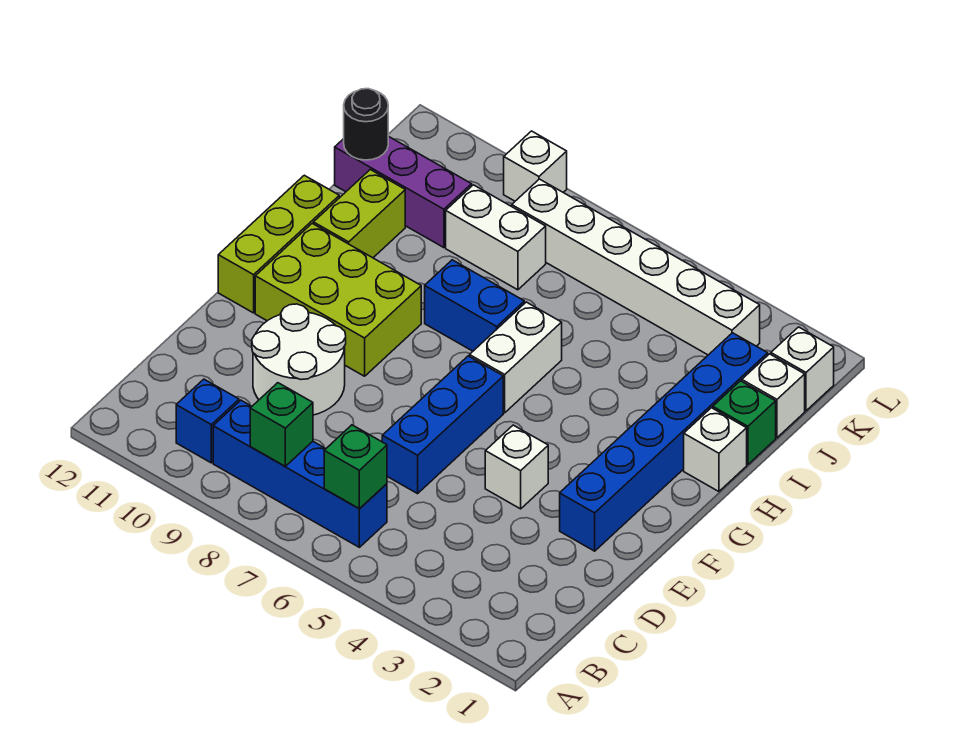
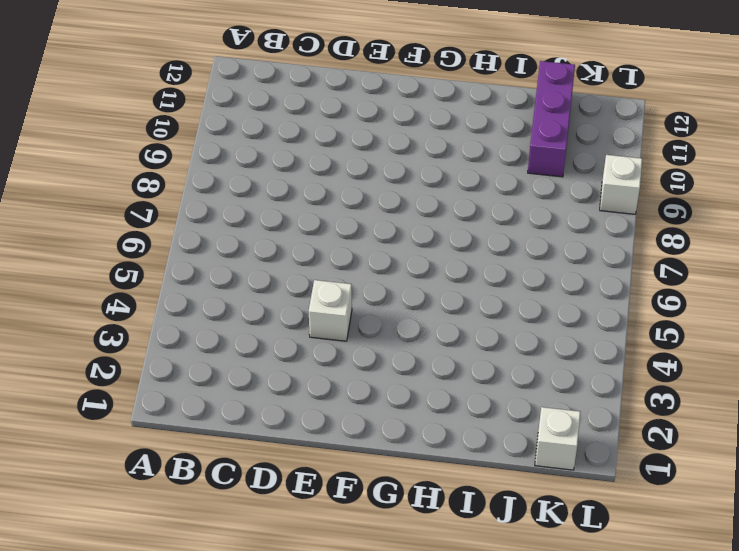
none -> blue brick B6:B9 level 1
none -> blue brick B10 level 1
none -> blue brick D6:F6 level 1

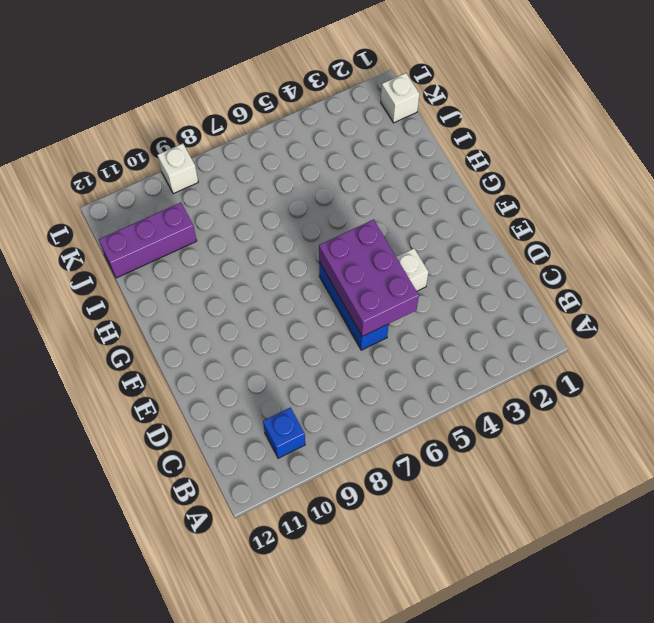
purple brick D5:F6 level 2 -> none
none -> blue brick B6:B9 level 1
none -> white round brick D9:E10 level 1
none -> blue brick E2:J2 level 1

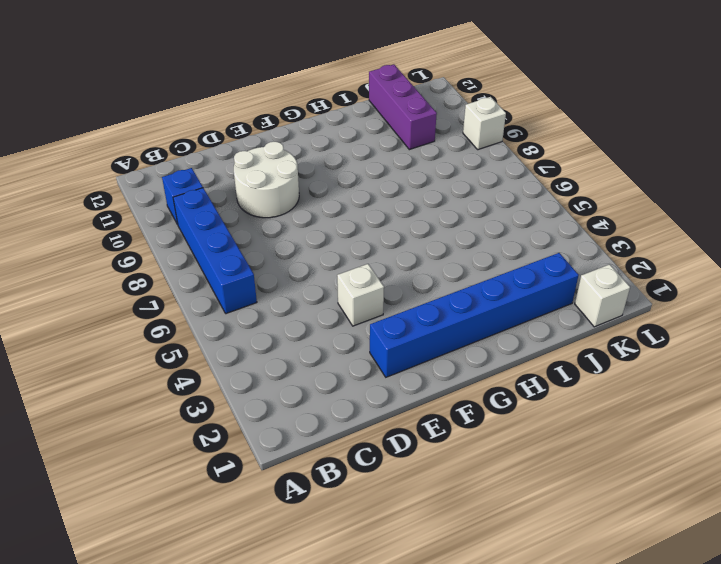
none -> blue brick D6:F6 level 1
none -> lime brick F9:G11 level 1
none -> lime brick F12:H12 level 1

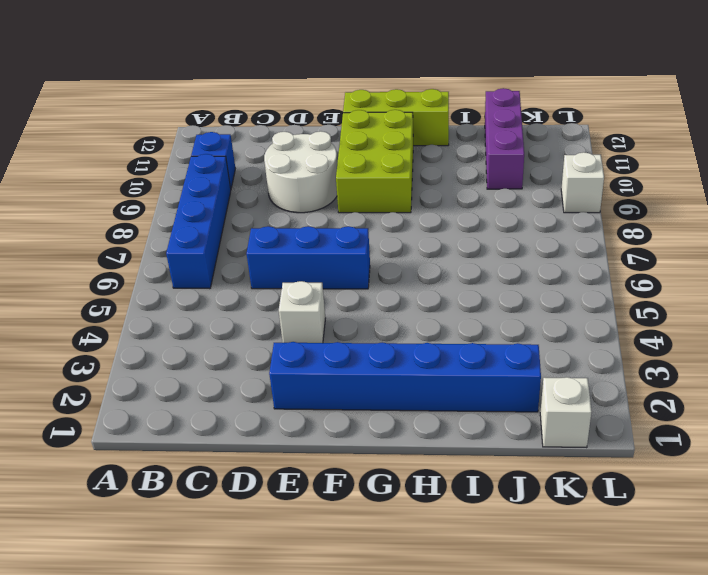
none -> white brick G6:H6 level 1
none -> white brick H1 level 1
none -> blue brick H7:H8 level 1

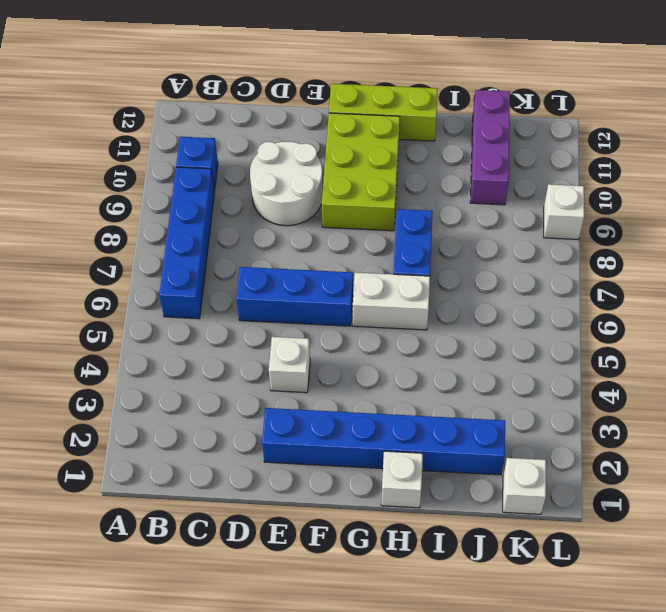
none -> lime brick H11:I11 level 1
none -> green brick I1 level 1
none -> white brick J1 level 1

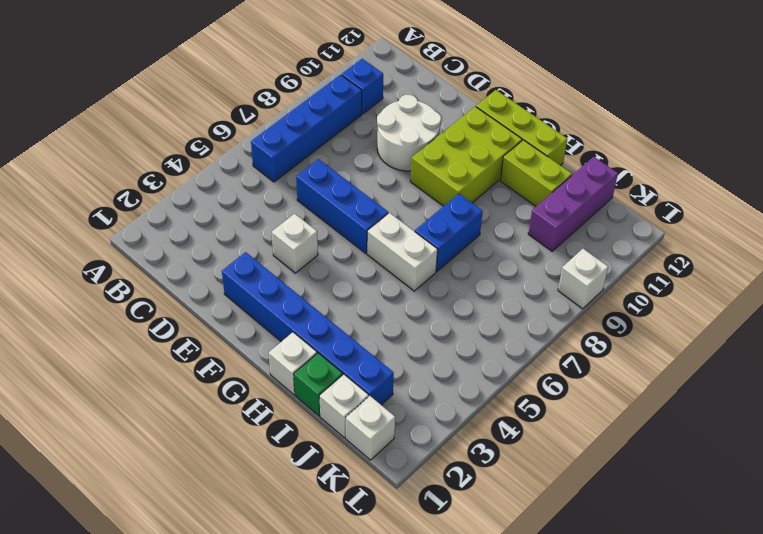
none -> white brick J8:J9 level 1
none -> white brick K3:K8 level 1
none -> green brick B6 level 2

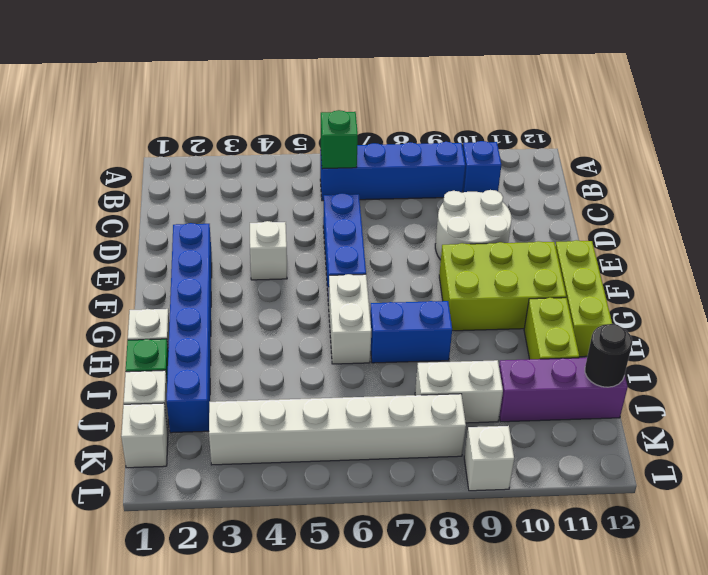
none -> green brick B8 level 2

